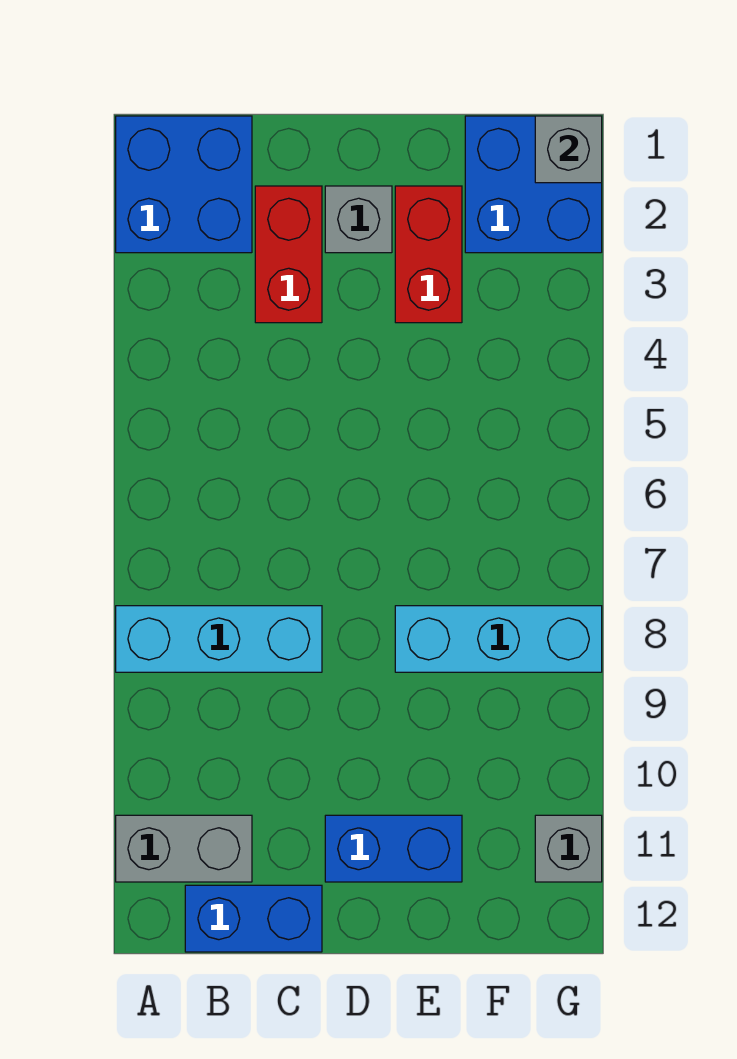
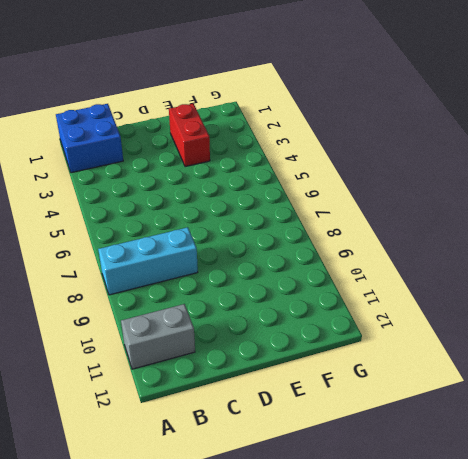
none -> blue brick B12:C12 level 1
none -> red brick C2:C3 level 1
none -> grey brick D2 level 1

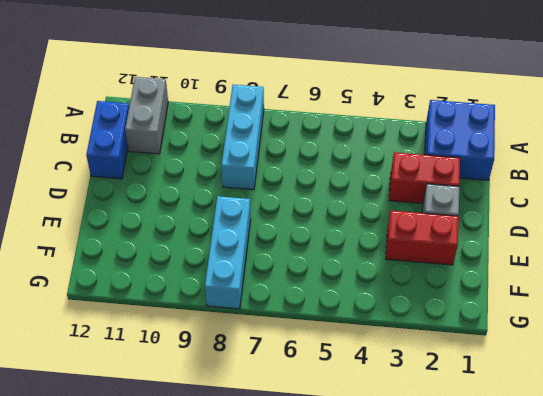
none -> blue brick D11:E11 level 1
none -> blue brick F1:G2 level 1
none -> grey brick G11 level 1

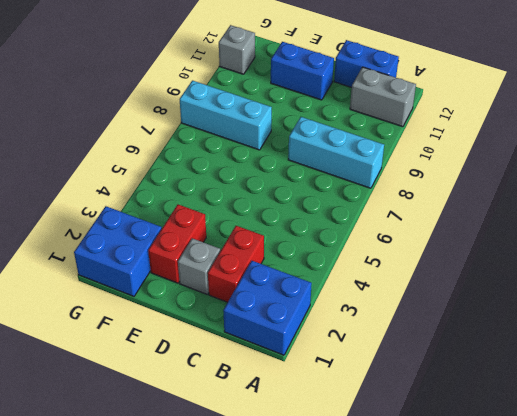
none -> grey brick G1 level 2

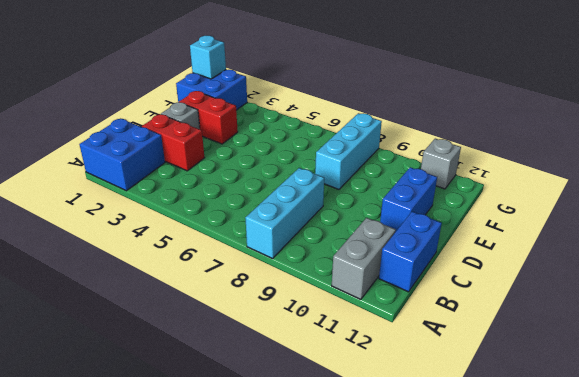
cyan brick G1 level 2 -> grey brick G1 level 2

